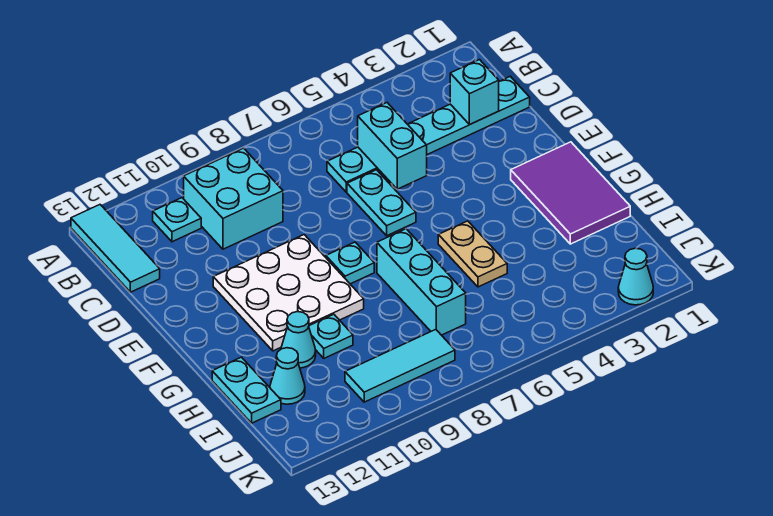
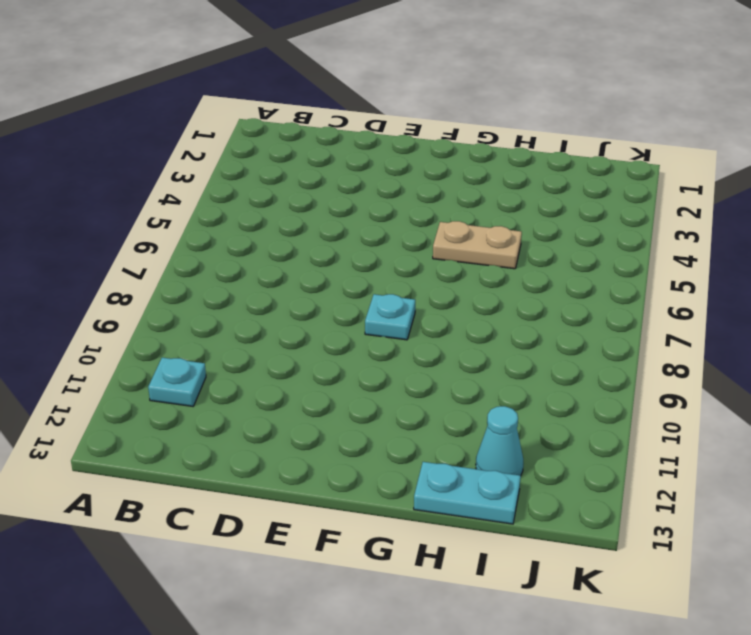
none -> cyan tile A13:C13 level 1
none -> cyan brick B9:C10 level 1
none -> cyan plate C1:C6 level 1

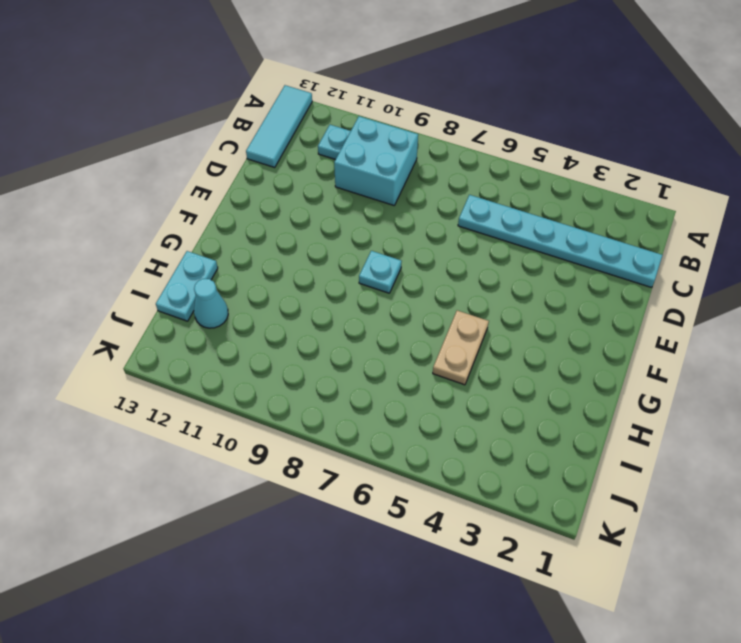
none -> cyan plate D6:E6 level 1
none -> white plate E9:G11 level 1
none -> purple tile F1:H2 level 1

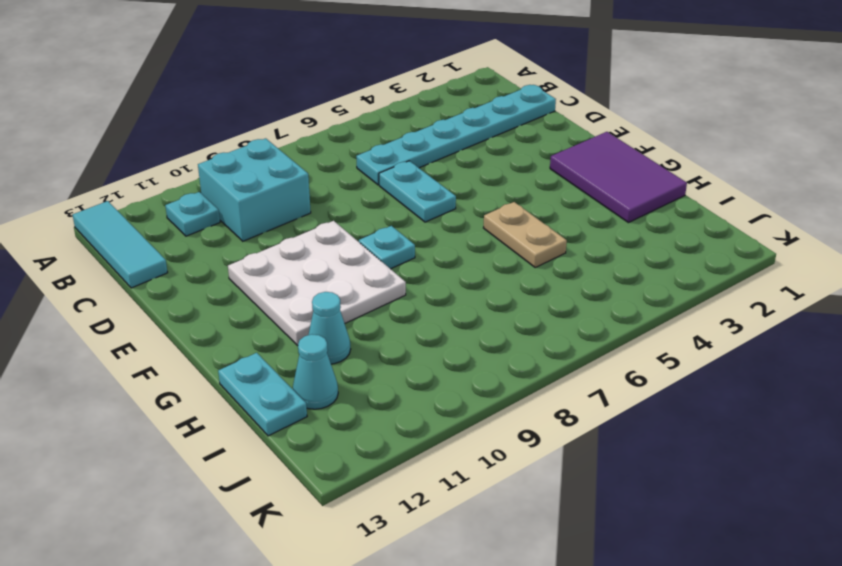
none -> cyan brick G7:I7 level 1
none -> cyan plate H10 level 1
none -> cyan tile J8:J10 level 1

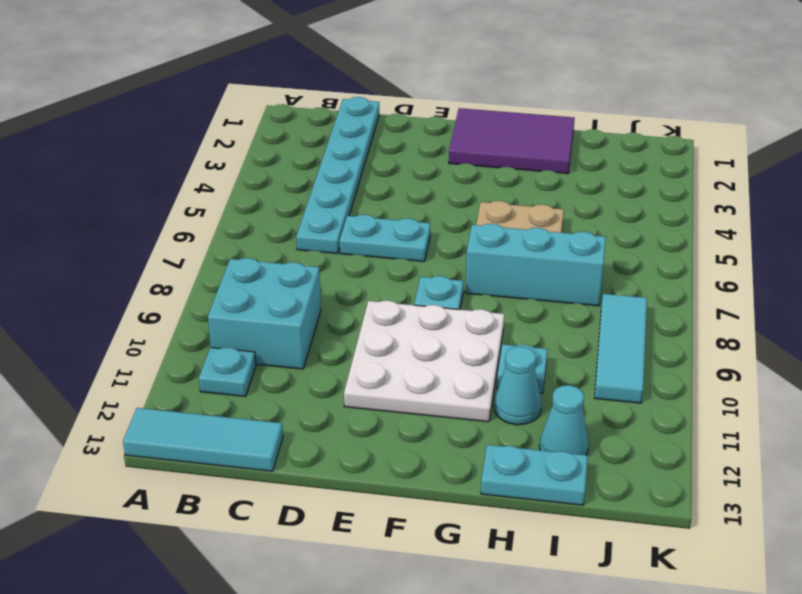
none -> cyan cone K2 level 1
none -> cyan brick C2 level 2
none -> cyan brick C5:D5 level 2

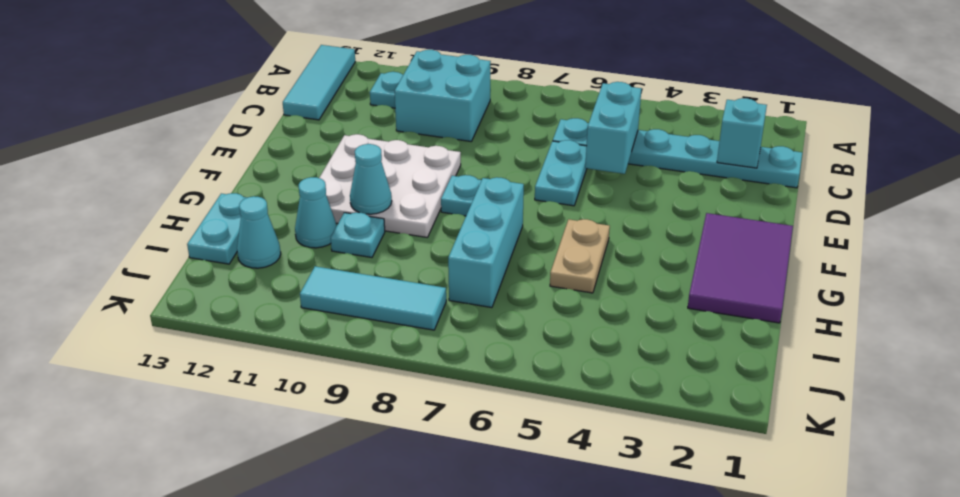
cyan cone G10 level 2 -> cyan cone K2 level 1

